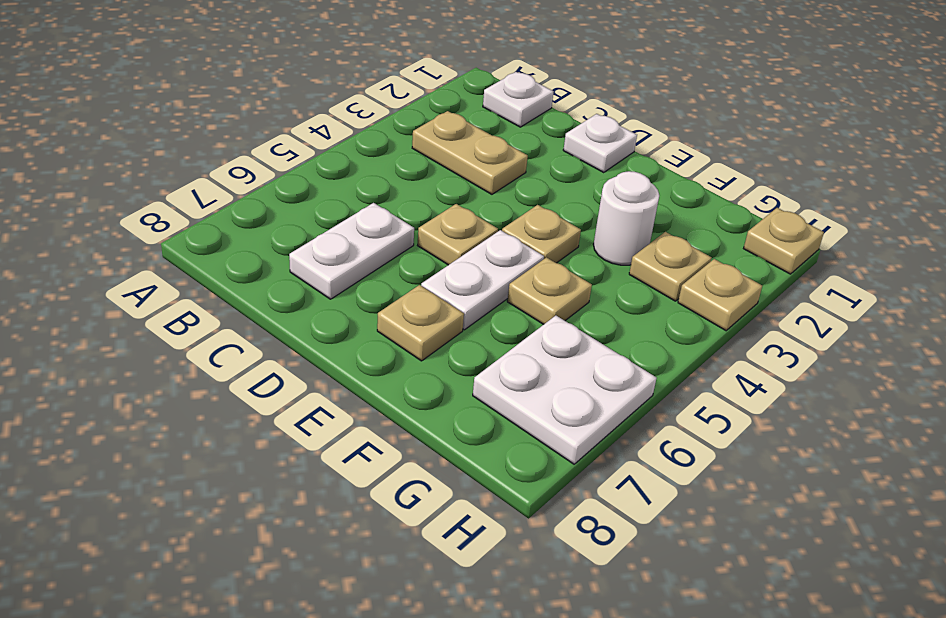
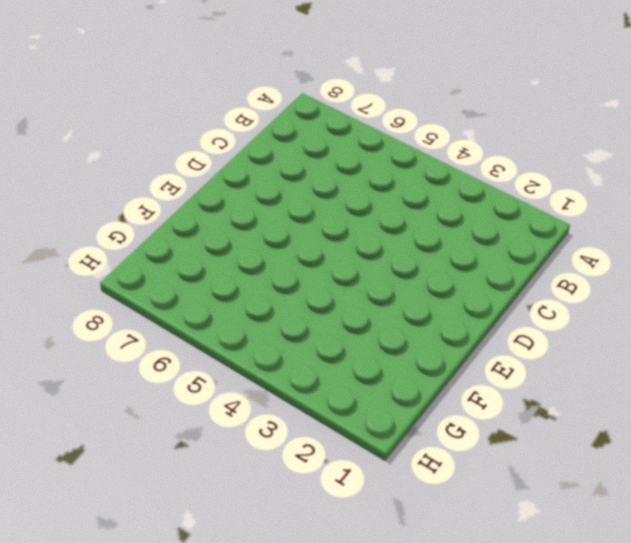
none -> white plate B1 level 1
none -> tan plate B3:C3 level 1
none -> white plate C6:C7 level 1

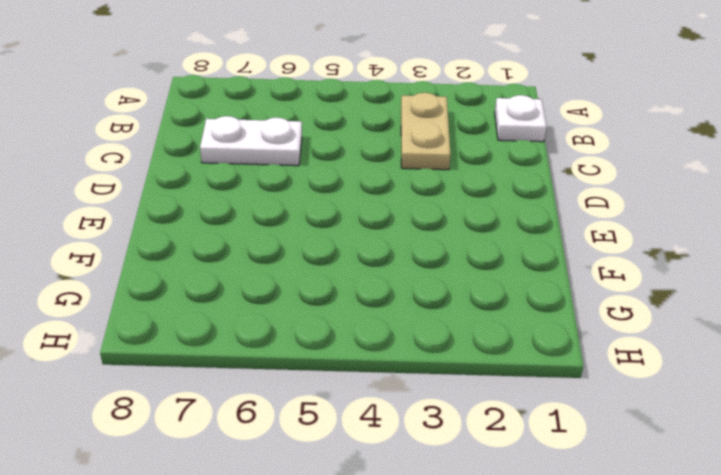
none -> white plate D1 level 1
none -> tan plate D5 level 1
none -> tan plate E4 level 1

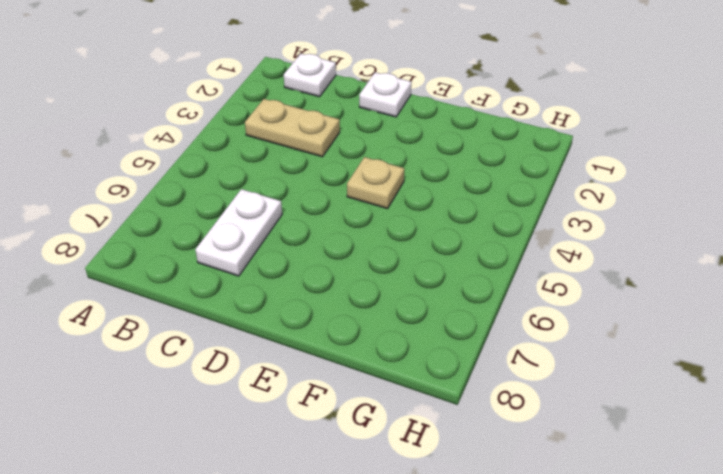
none -> tan plate D5 level 1
none -> white plate E5:E6 level 1
none -> tan plate E7 level 1

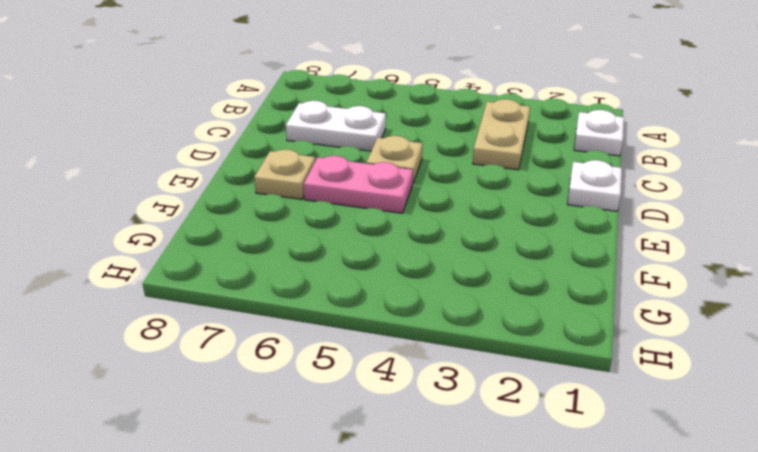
pink plate E5:E6 level 1 -> white plate E5:E6 level 1
none -> tan plate E4 level 1
none -> white round brick F3 level 1
none -> tan plate F5 level 1

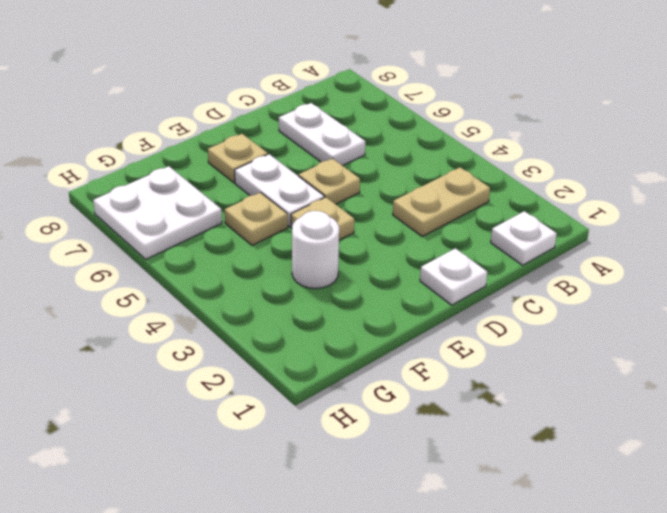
none -> tan plate G3 level 1
none -> tan plate H1 level 1
none -> tan plate H3 level 1

